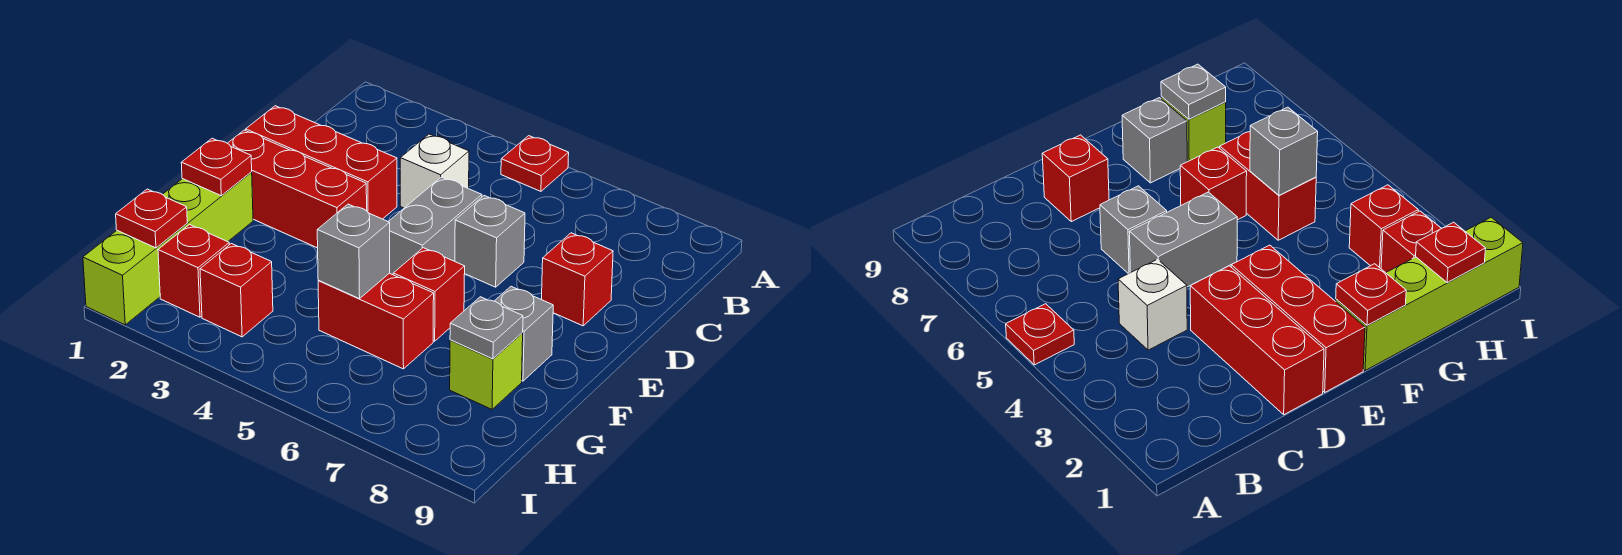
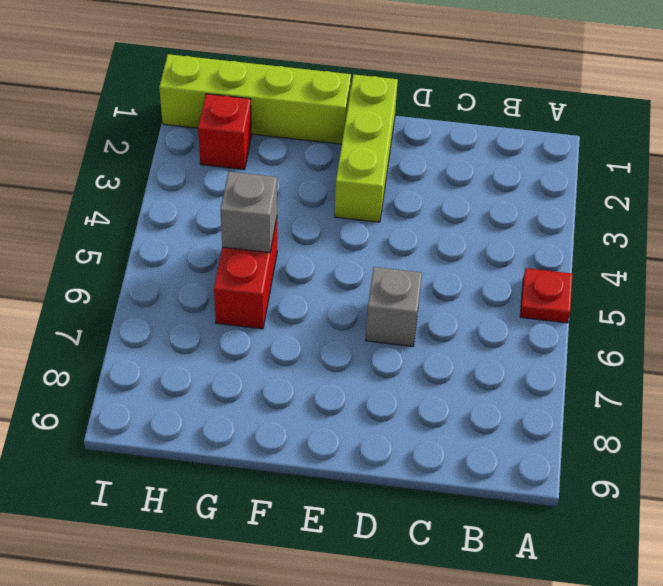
lime brick E1:E3 level 1 -> red brick E1:E3 level 1
none -> white brick C4 level 1
none -> red brick D1:D3 level 1
none -> grey brick D5:E5 level 1

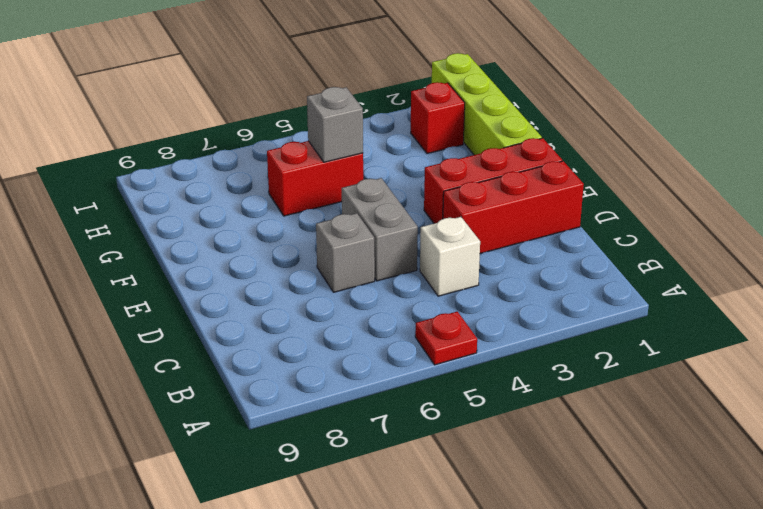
none -> red brick D8 level 1
none -> red brick F6 level 1
none -> grey brick F8 level 1

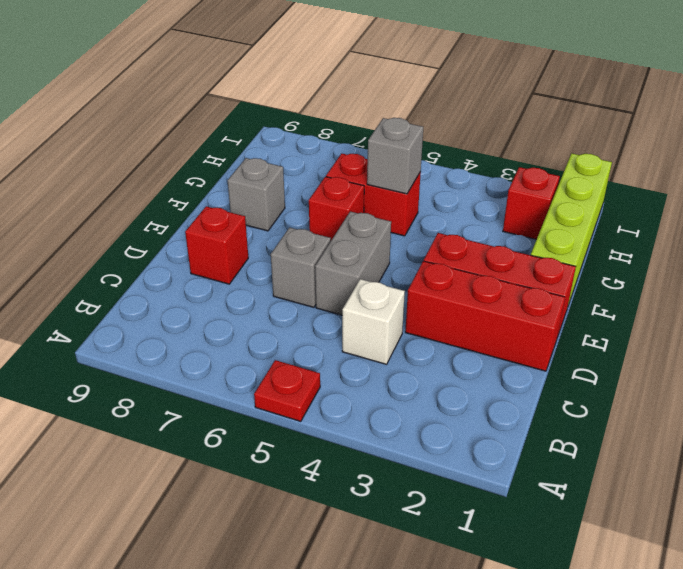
none -> lime brick G8 level 1
none -> red brick H3 level 1
none -> red plate F1 level 2

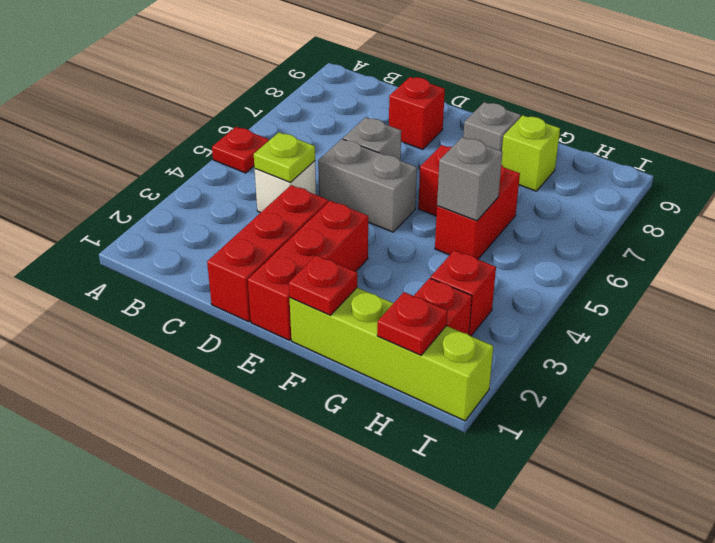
lime plate C4 level 2 -> none
none -> grey plate G8 level 2

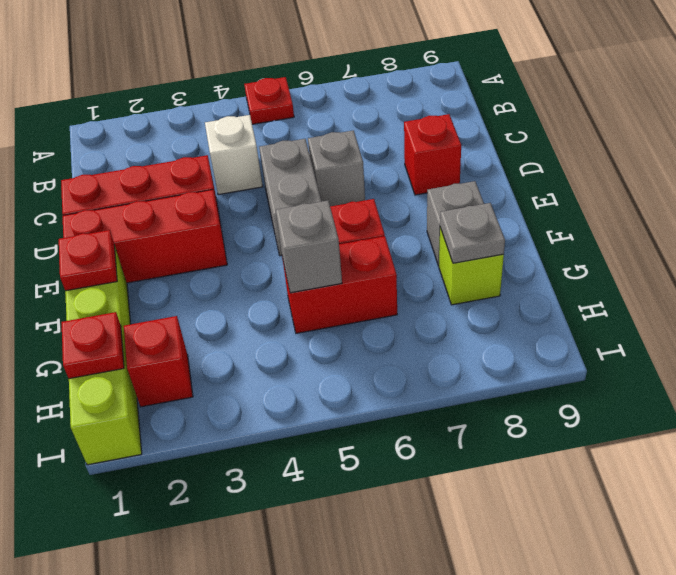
none -> red brick H3 level 1

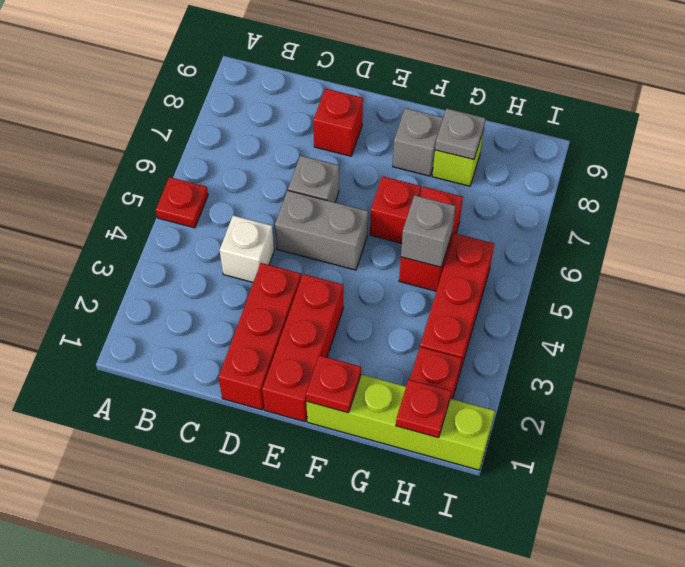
red brick H3:H5 level 1 -> red brick H3 level 1

